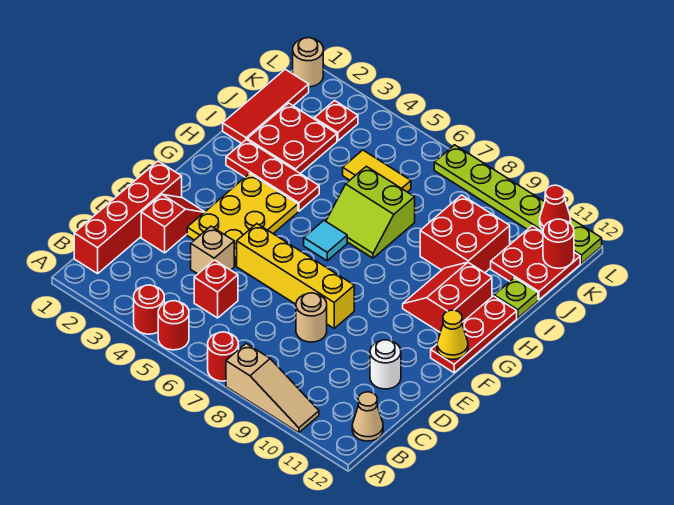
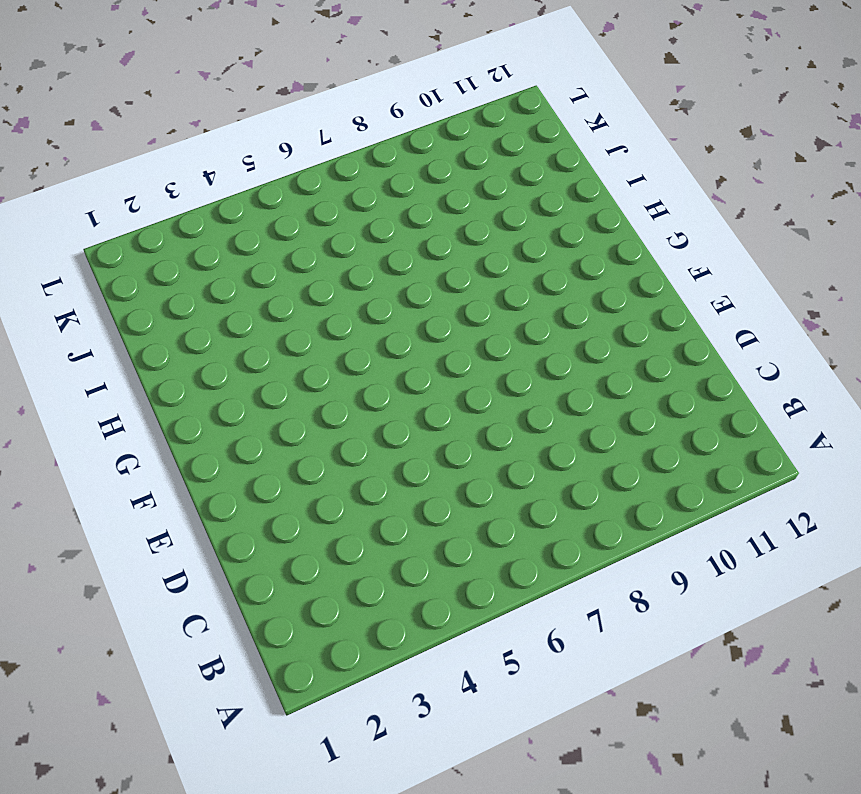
none -> red round brick A4 level 1
none -> red round brick A5 level 1
none -> red round brick A7 level 1
none -> tan slope A8:A10 level 1 top 8

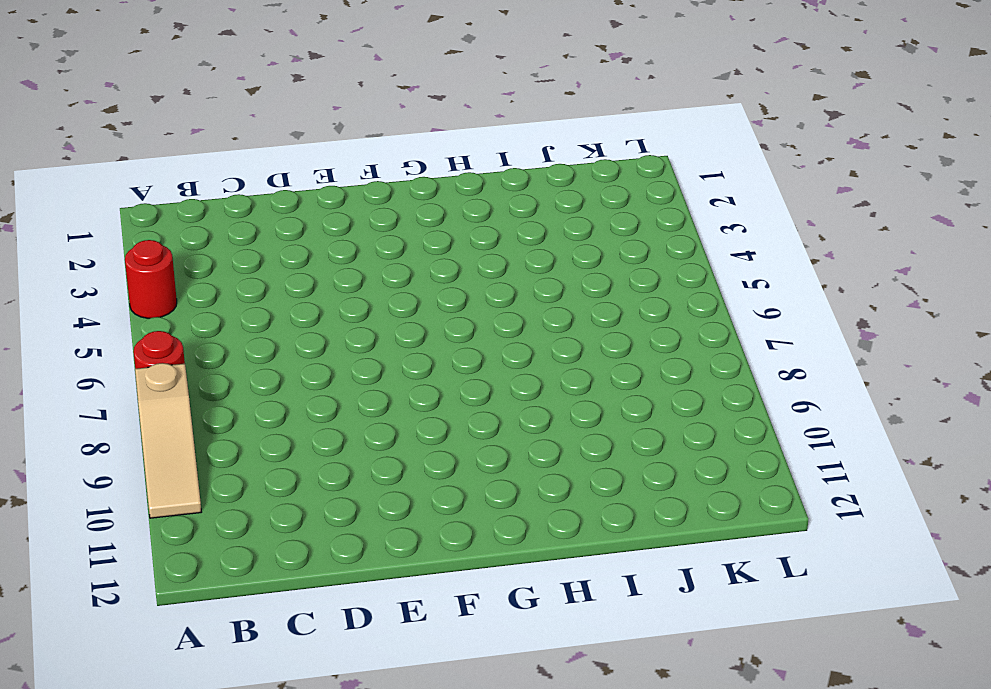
none -> red round brick A5 level 1
none -> red brick B1:E1 level 1
none -> tan cone B12 level 1
none -> red brick C5 level 1

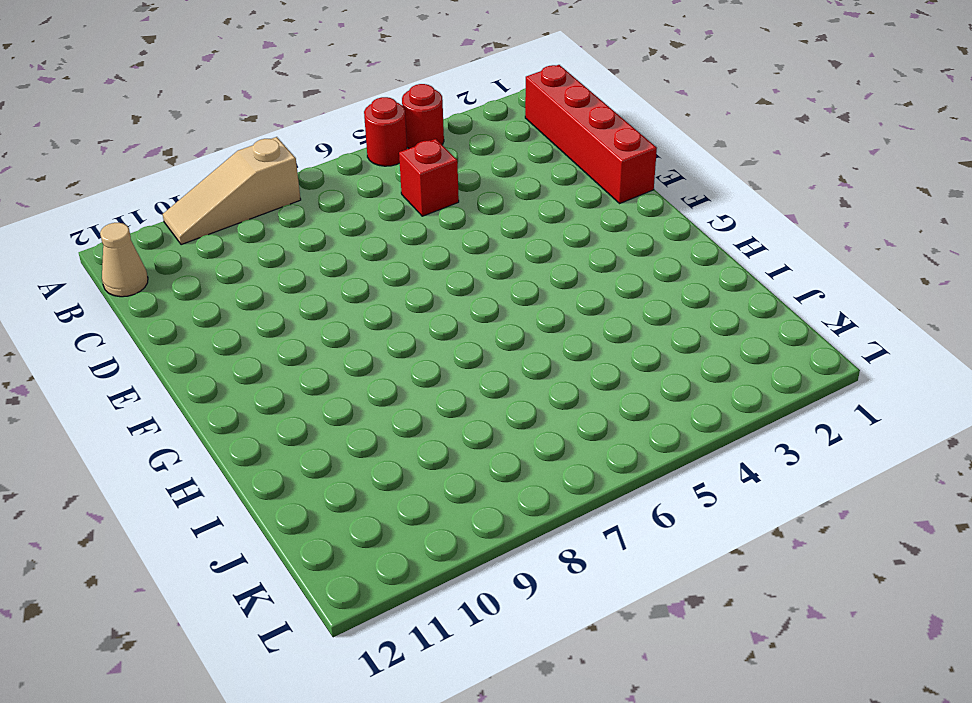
none -> red round brick A7 level 1
none -> red slope D2:E2 level 1 top D
none -> tan brick D4 level 1
none -> tan round brick D8 level 1

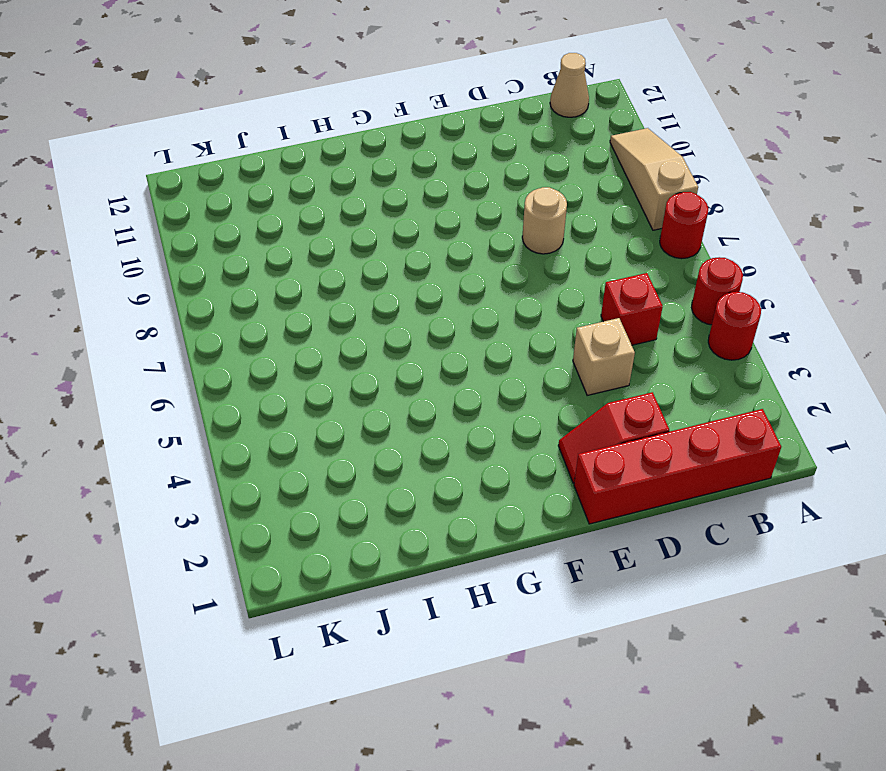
none -> white round brick D11 level 1
none -> yellow plate E3:G4 level 1
none -> yellow brick E5:E8 level 1
none -> red plate F12:H12 level 1

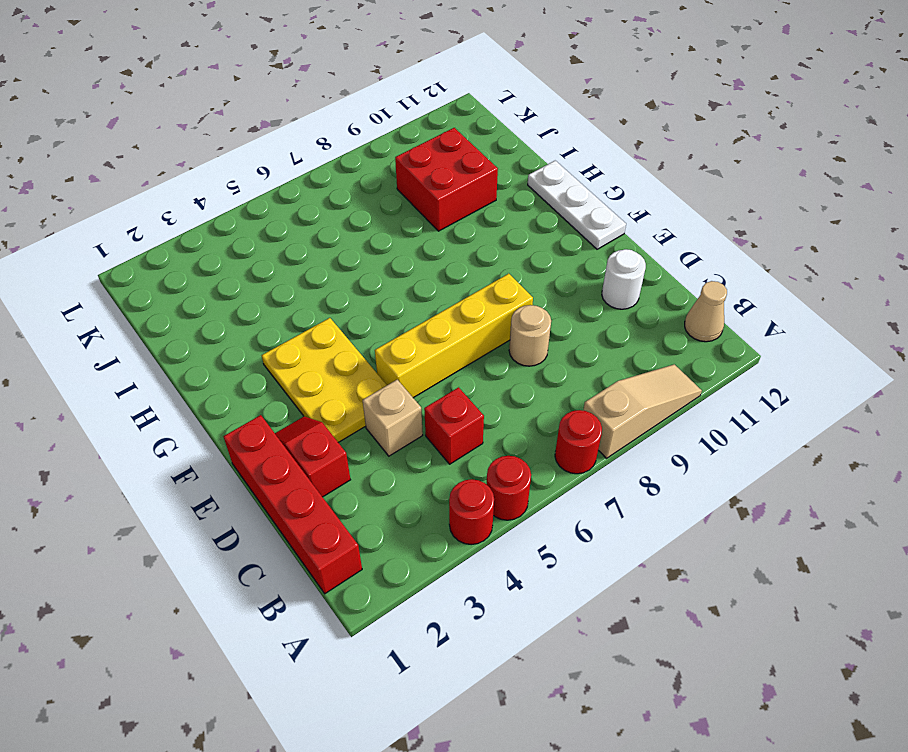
white plate F12:H12 level 1 -> red plate F12:H12 level 1
none -> cyan tile G6 level 1
none -> red slope G10:H11 level 1 top 11
none -> red plate H2:H4 level 1
none -> lime slope H6:I7 level 1 top I

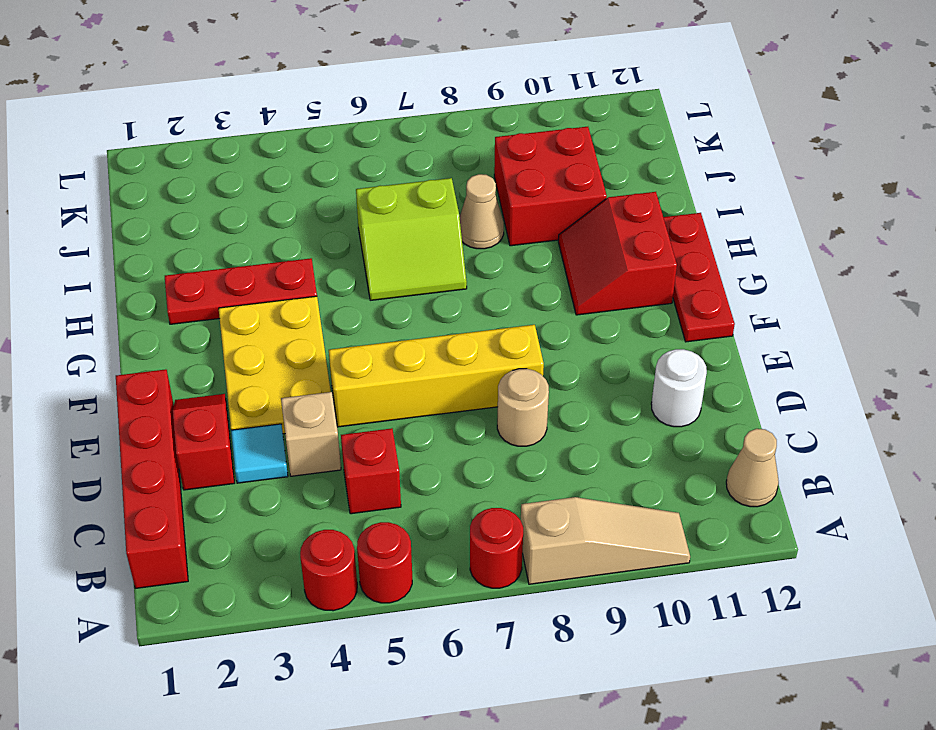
cyan tile D3 level 1 -> cyan tile G6 level 1
tan cone I8 level 1 -> none
none -> red tile I1:K1 level 1
none -> red plate I2:J3 level 1
none -> lime plate I12 level 1
none -> yellow tile J5:J6 level 1

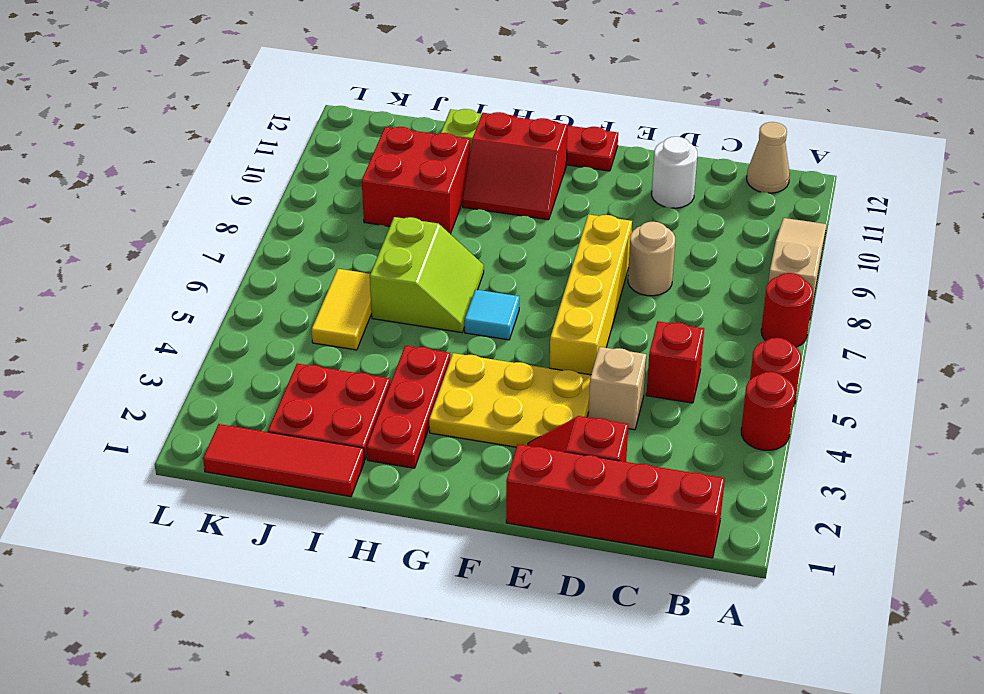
none -> red plate J11:K12 level 1
none -> red plate K3 level 1
none -> tan round brick L1 level 1
none -> lime plate L7:L12 level 1

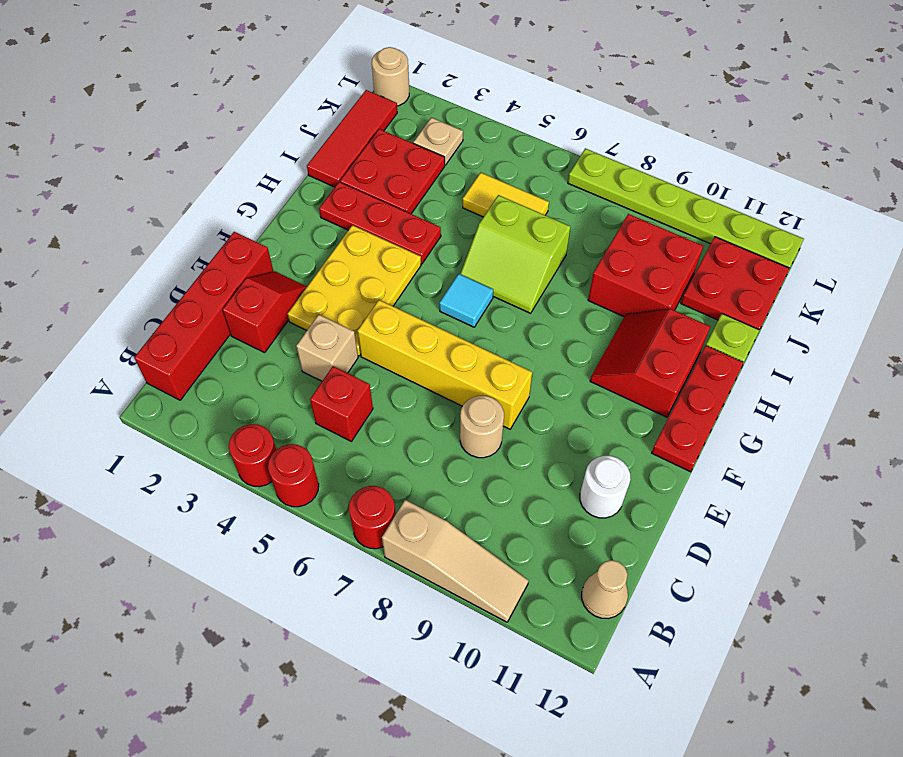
tan plate K3 level 1 -> red plate K3 level 1
none -> yellow cone F12 level 2
none -> red round brick K12 level 2
none -> red cone L11 level 2

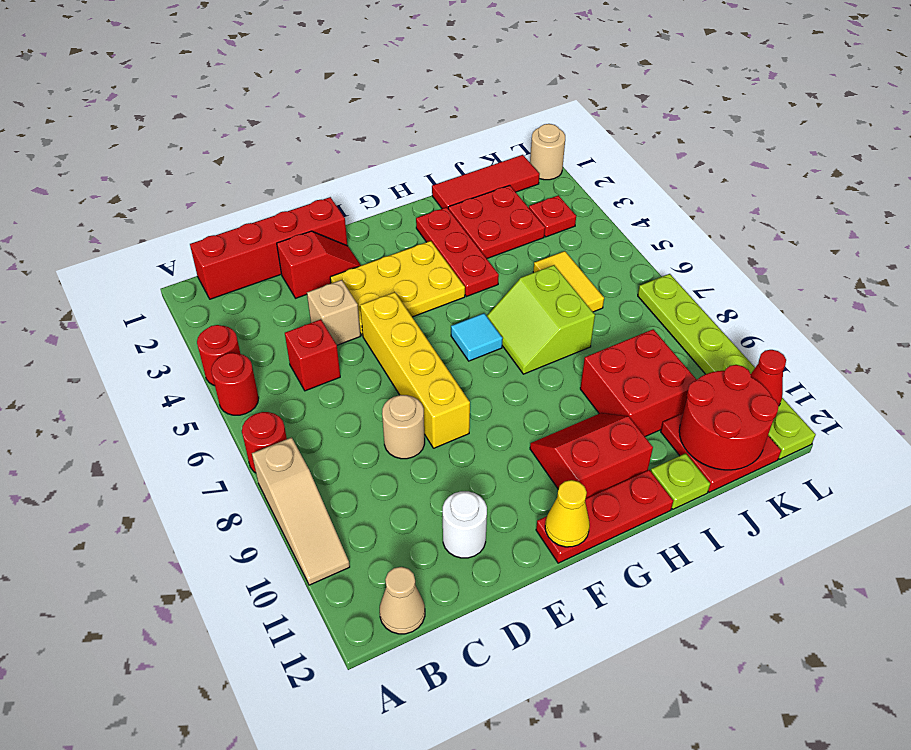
red round brick J11:K12 level 2 -> red round brick K12 level 2

